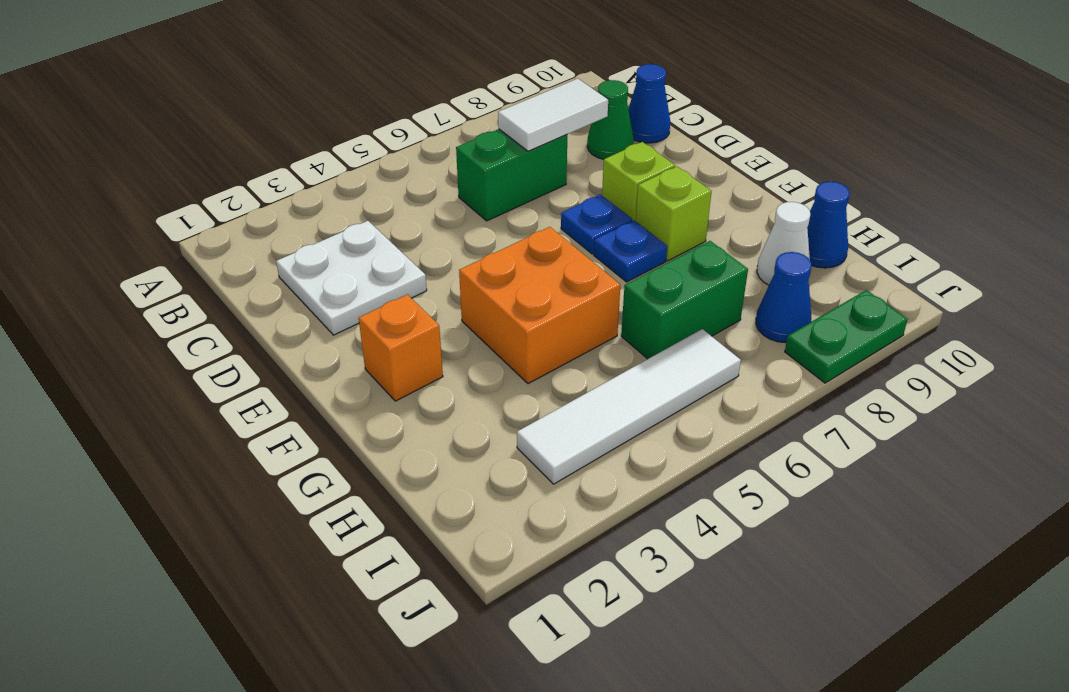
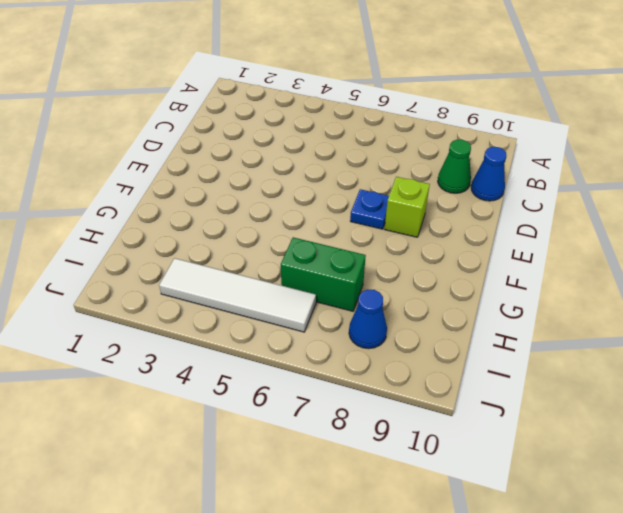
none -> white plate C2:D3 level 1
none -> green brick C6:C7 level 1
none -> orange brick F2 level 1

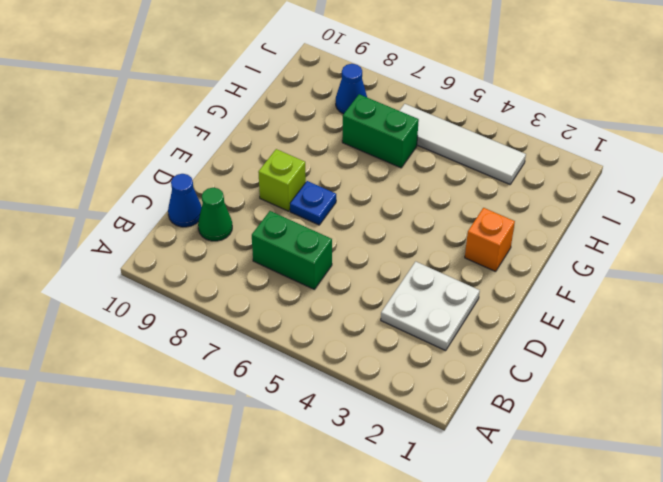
none -> orange brick F4:G5 level 1
none -> blue plate F7 level 1
none -> lime brick F8 level 1

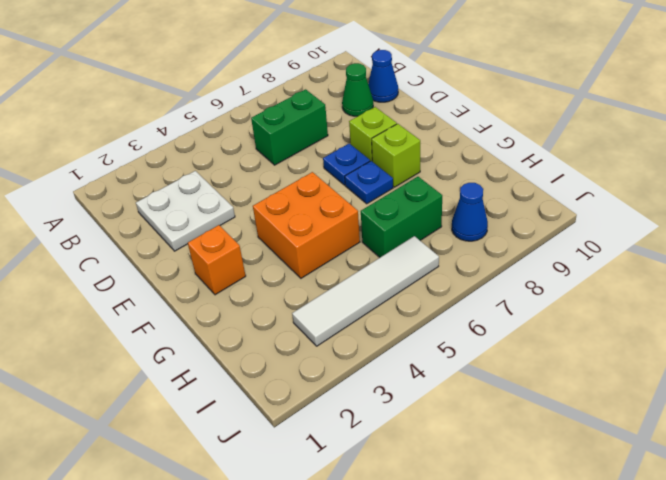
none -> white cone H9 level 1
none -> blue cone H10 level 1
none -> green plate J8:J9 level 1

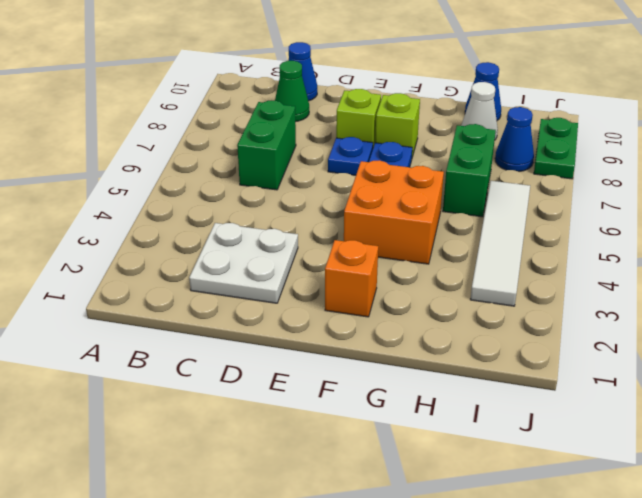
none -> white tile C7:C8 level 2

